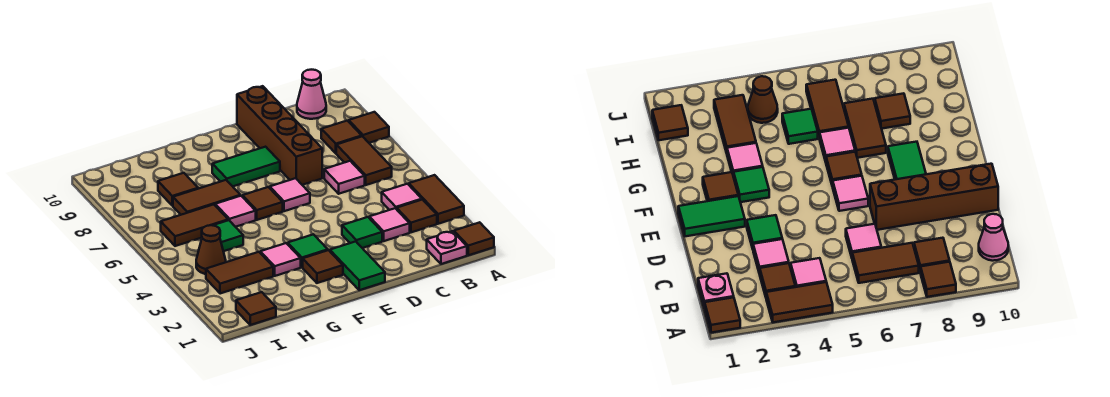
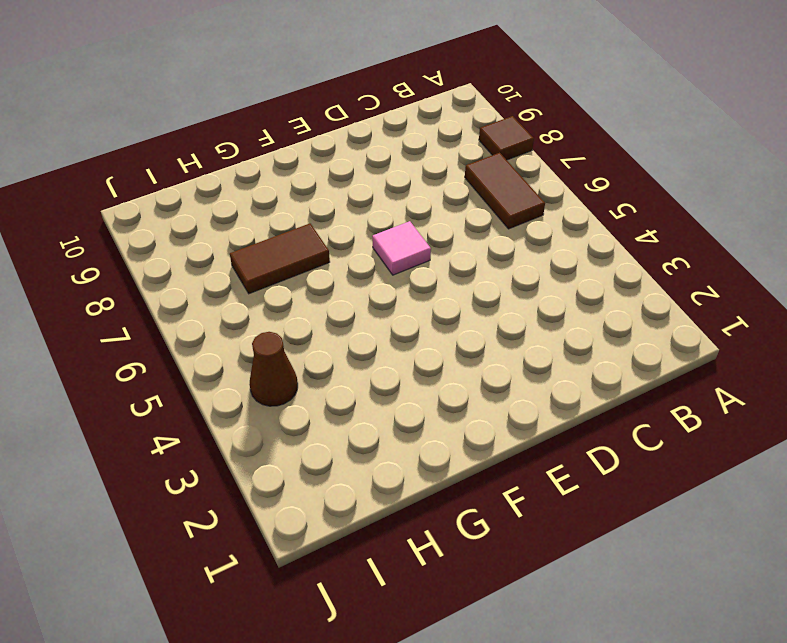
none -> brown tile A1 level 1
none -> brown tile A3:A4 level 1
none -> pink plate B1 level 1

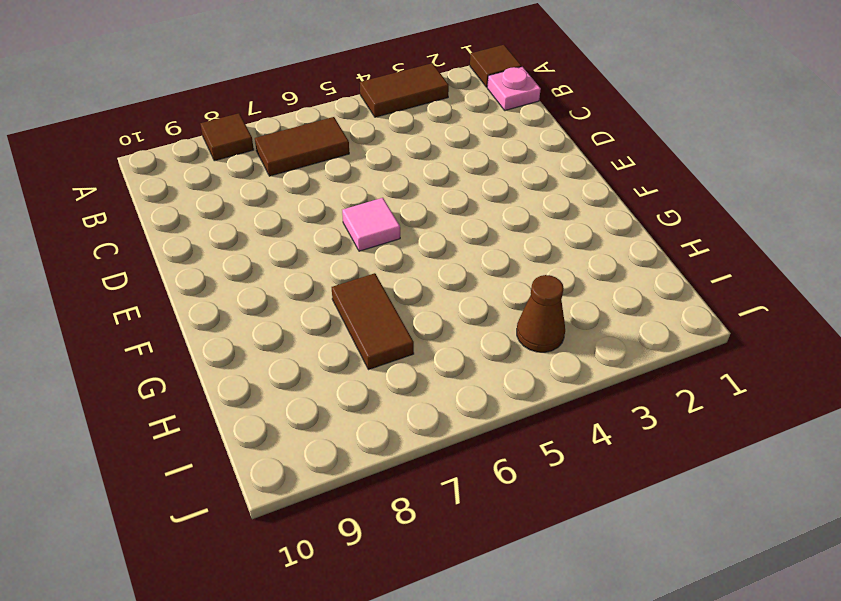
none -> brown tile B3 level 1
none -> pink tile B4 level 1
none -> brown tile B8 level 1

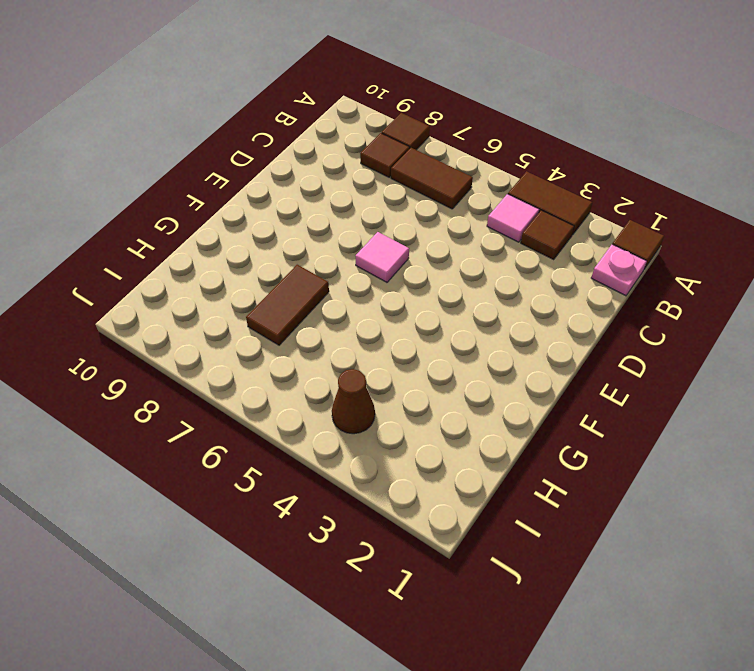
none -> pink cone B10 level 1
none -> pink tile C3 level 1
none -> pink tile C6 level 1

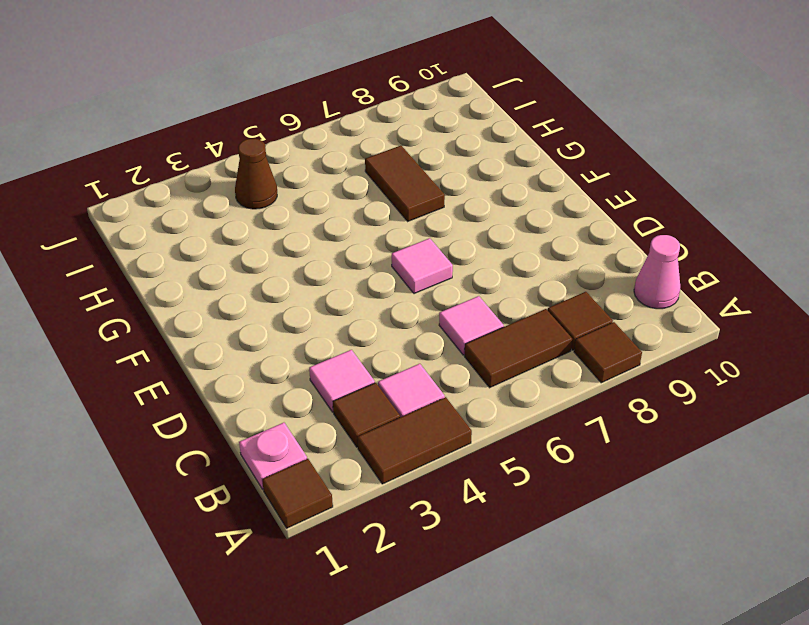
none -> green tile D3 level 1
none -> brown brick D7:D10 level 1
none -> green tile E1:E2 level 1

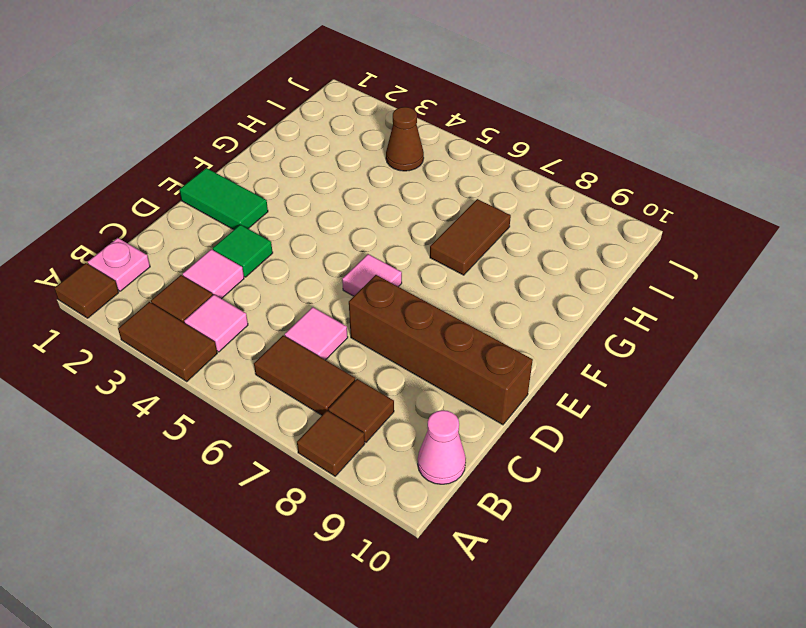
none -> green tile E8:F8 level 1
none -> brown tile F2 level 1
none -> green tile F3 level 1

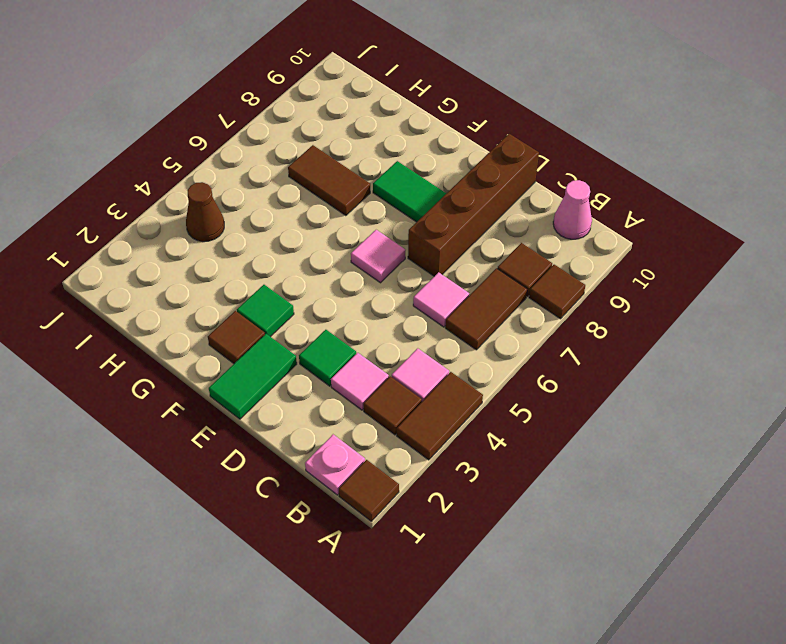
none -> brown tile F6 level 1
none -> pink tile G3 level 1
none -> pink tile G6 level 1

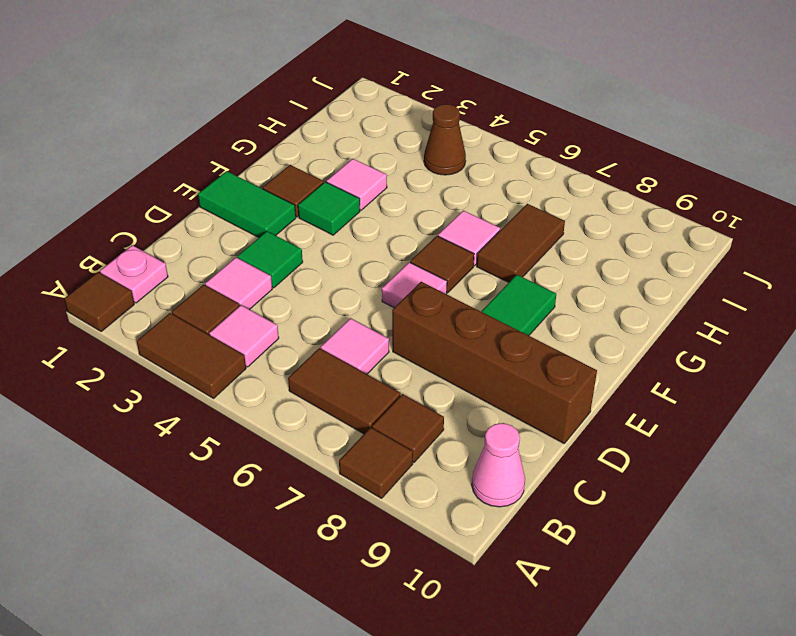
none -> brown tile H3:I3 level 1
none -> green tile H5 level 1
none -> brown tile H6:I6 level 1

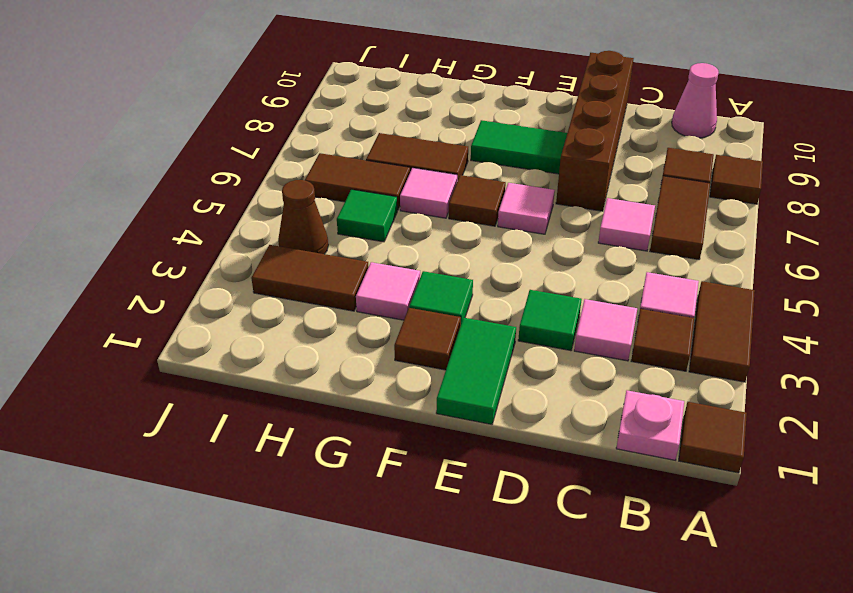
none -> brown tile H8 level 1
none -> brown tile I1 level 1

